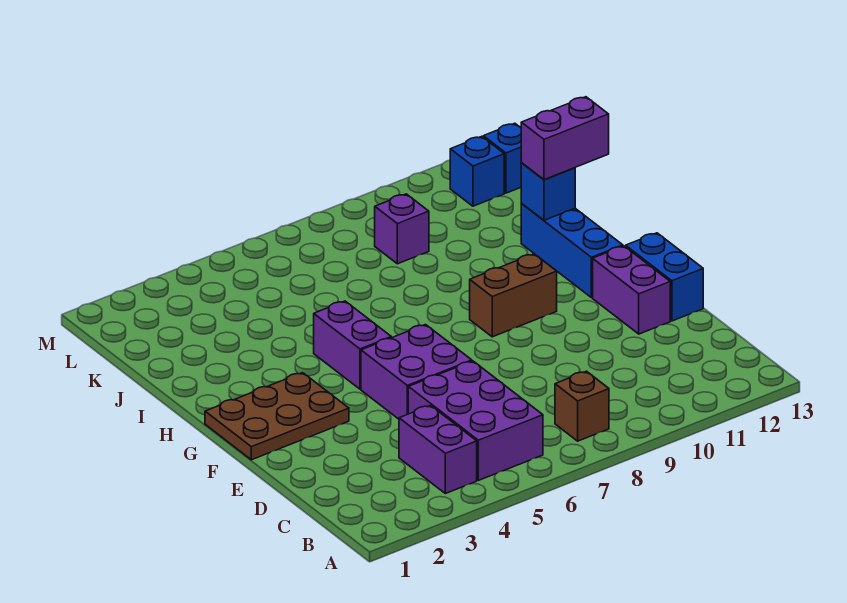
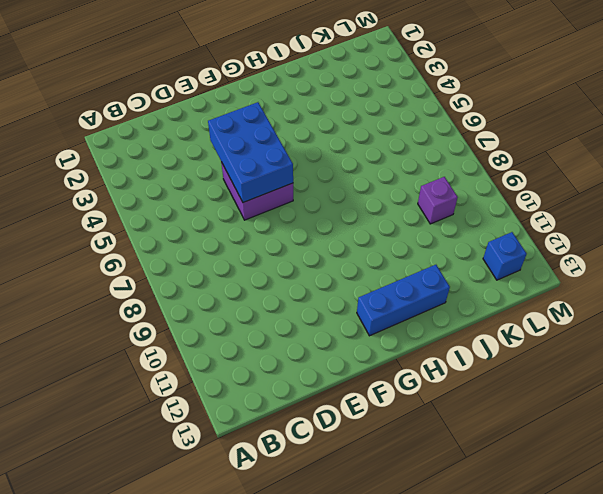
blue brick E4:F6 level 2 -> none
none -> purple brick B4:C4 level 1
none -> purple brick B5:D6 level 1
none -> brown brick B8 level 1

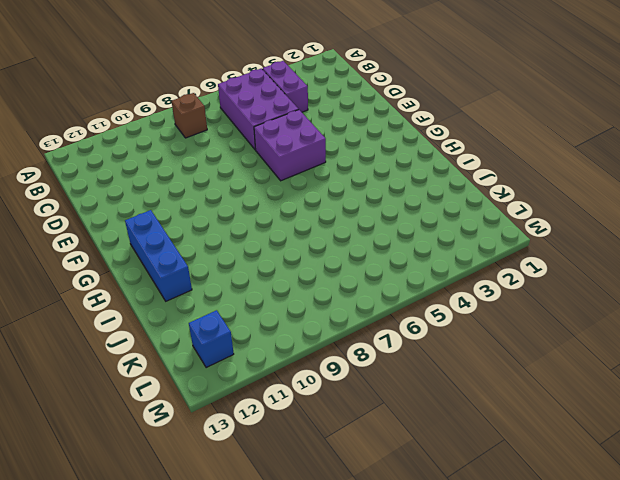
none -> purple brick E12:F12 level 1
none -> blue brick E13:F13 level 1
none -> brown plate F1:G3 level 1

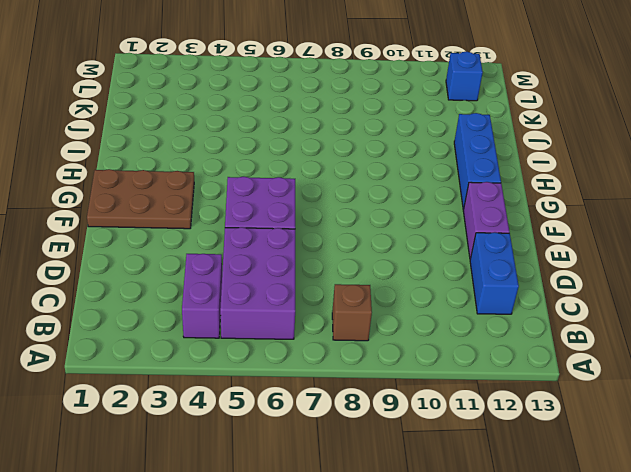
blue brick C12:D12 level 1 -> blue brick E13:F13 level 1
none -> purple brick G5:H5 level 1
none -> brown brick G9:G10 level 1
none -> purple brick K9 level 1

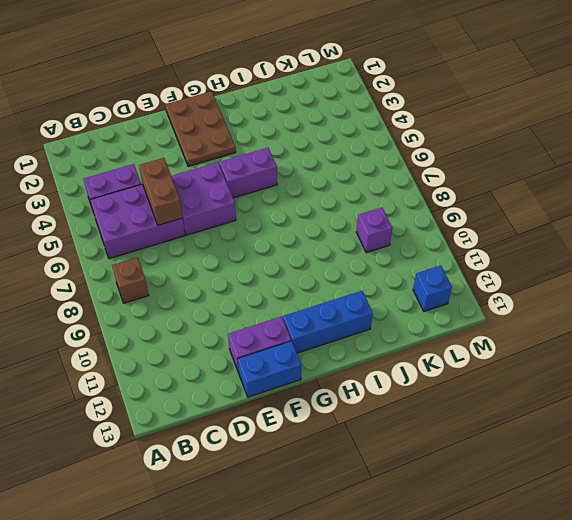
brown brick D5:D6 level 2 -> brown brick G9:G10 level 1
none -> blue brick L13 level 1
none -> blue brick I12 level 2
none -> purple brick I12:I13 level 3

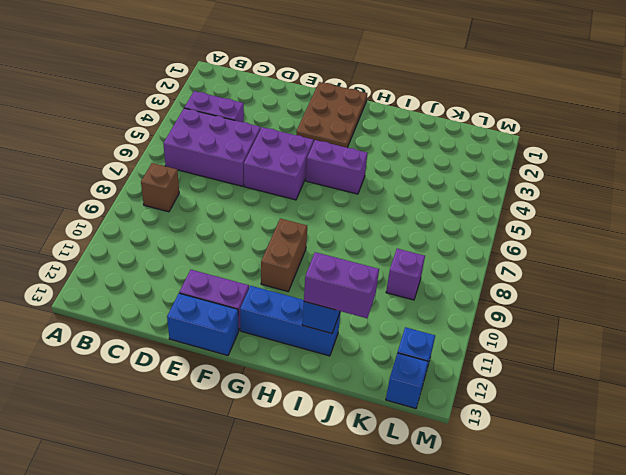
purple brick I12:J12 level 3 -> purple brick I12:I13 level 3

